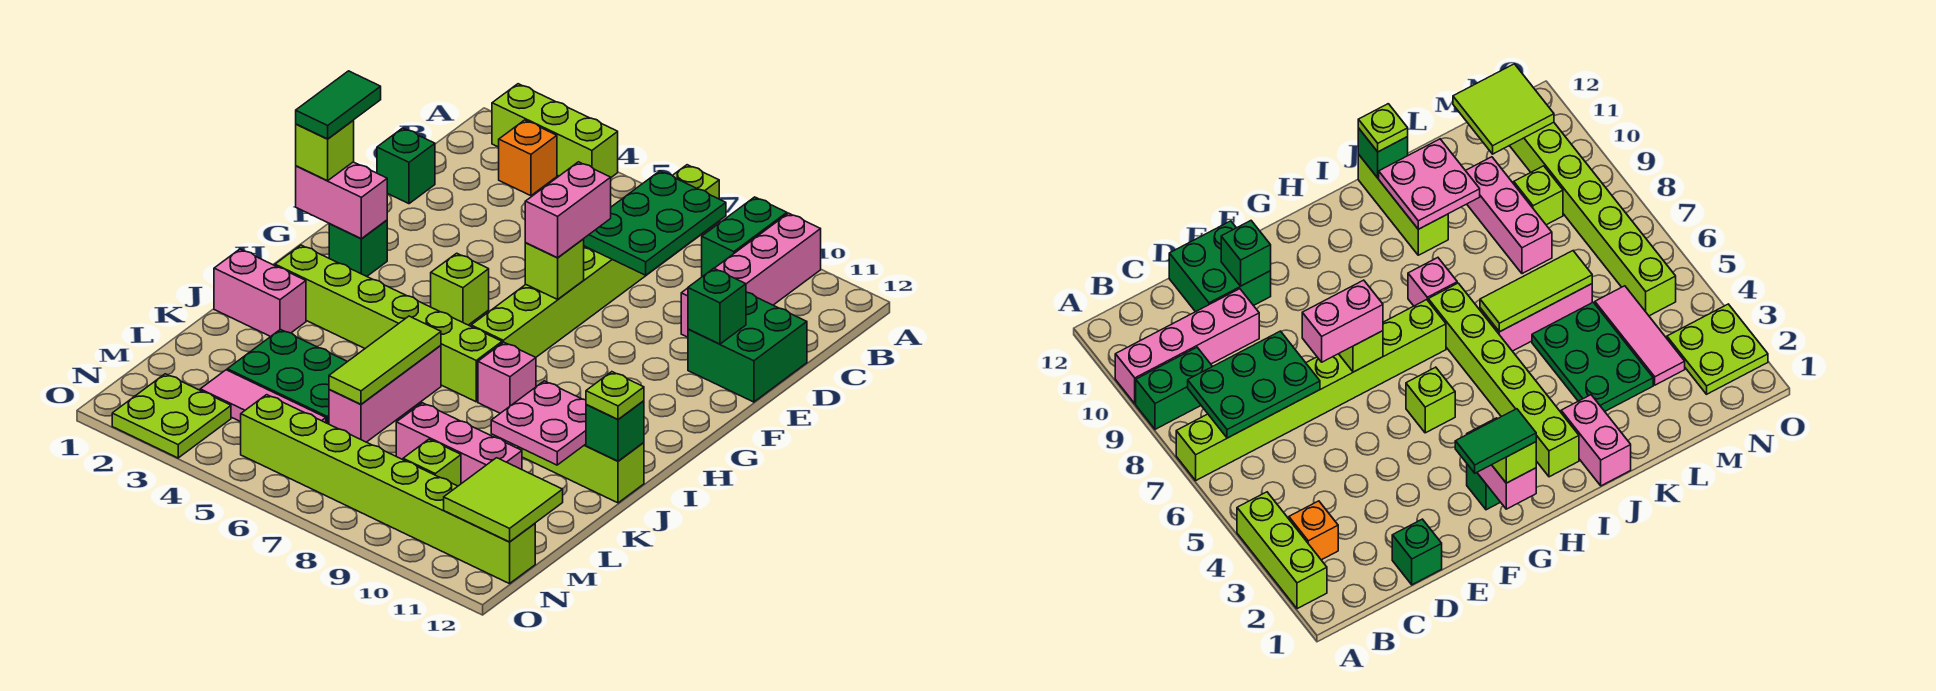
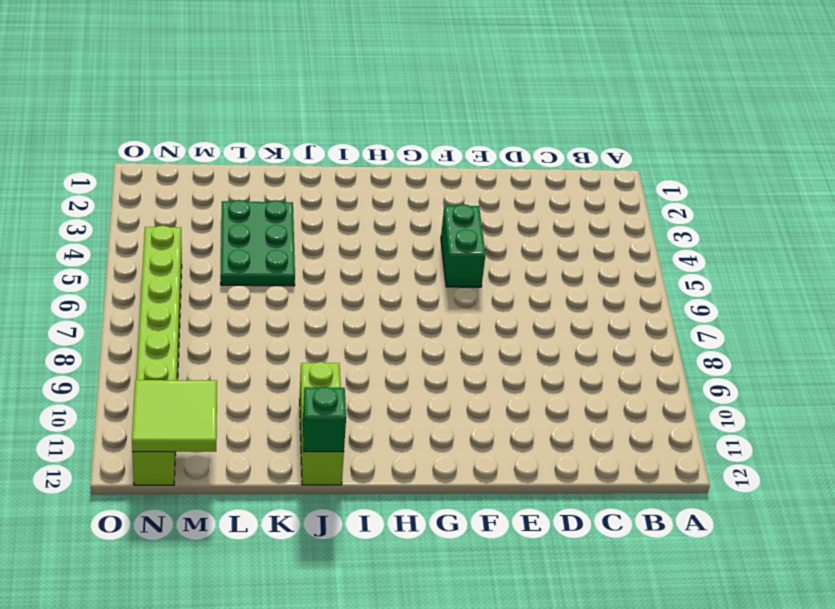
green brick F4:F5 level 1 -> green brick A9:B9 level 1
none -> lime brick A2:A4 level 1
none -> lime brick A7:H7 level 1
none -> pink brick A10:D10 level 1
none -> orange brick B3 level 1

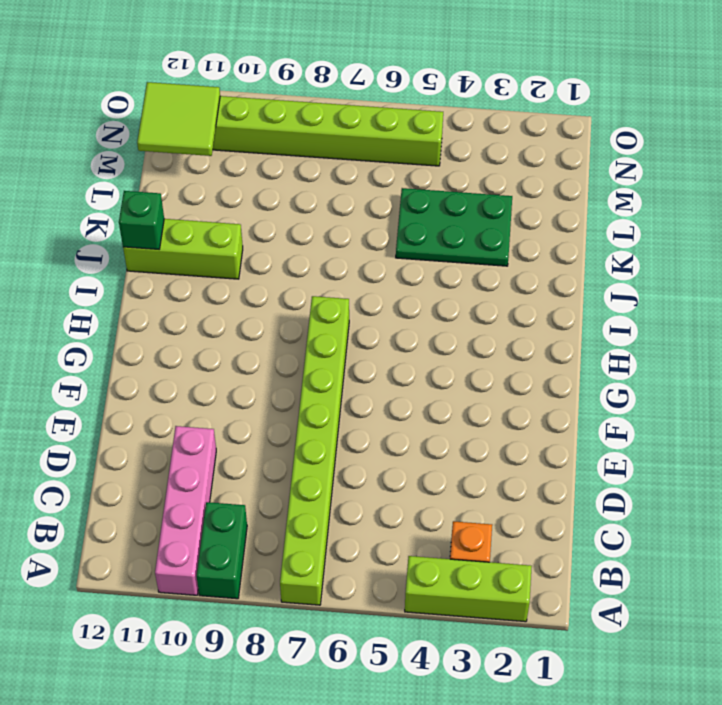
none -> green brick D1 level 1
none -> green brick D11:E12 level 1
none -> green brick G2 level 1
none -> lime brick G5 level 1

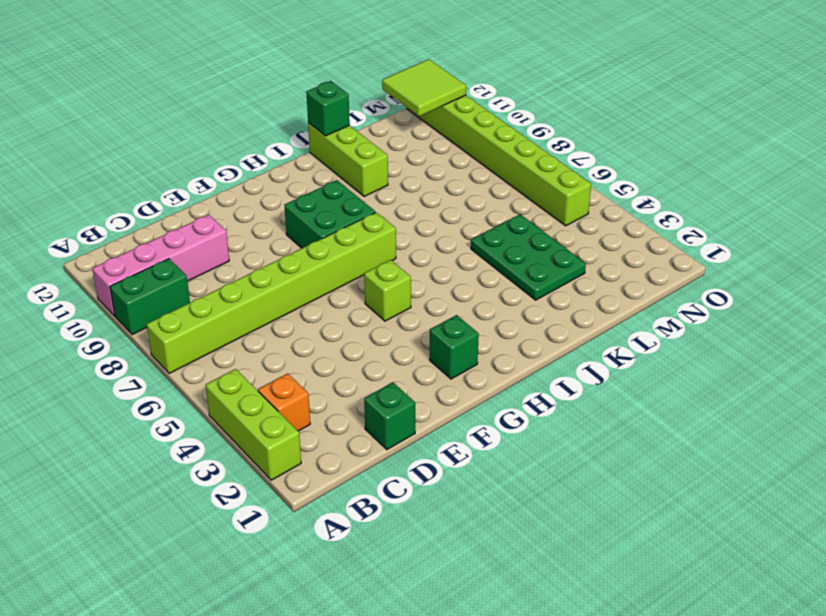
green brick G8:H9 level 1 -> green brick D11:E12 level 1
none -> lime brick I2:I7 level 1
none -> pink brick I8 level 1
none -> pink brick J1:J2 level 1
none -> pink brick J6:L6 level 1

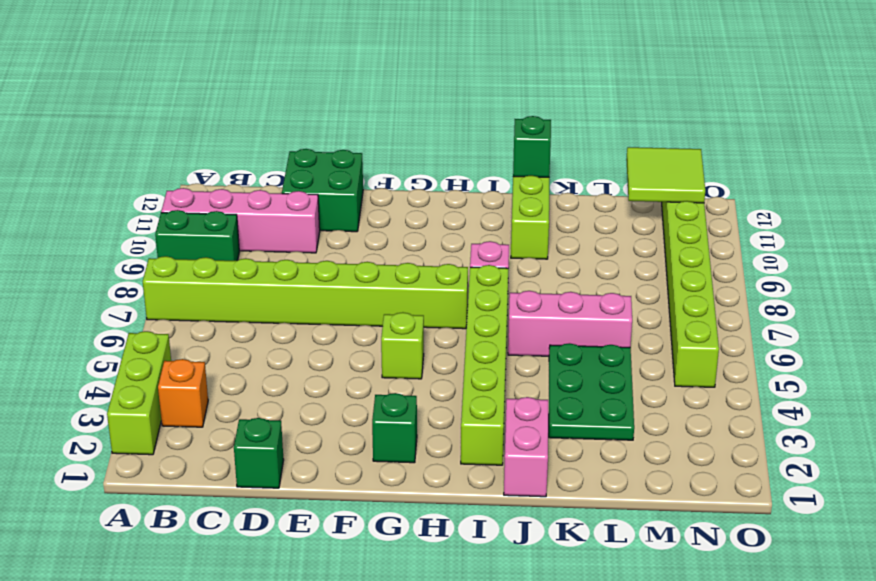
none -> pink brick L8:L10 level 1
none -> pink tile M3:M5 level 1
none -> lime brick M9 level 1
none -> lime plate N2:O3 level 1

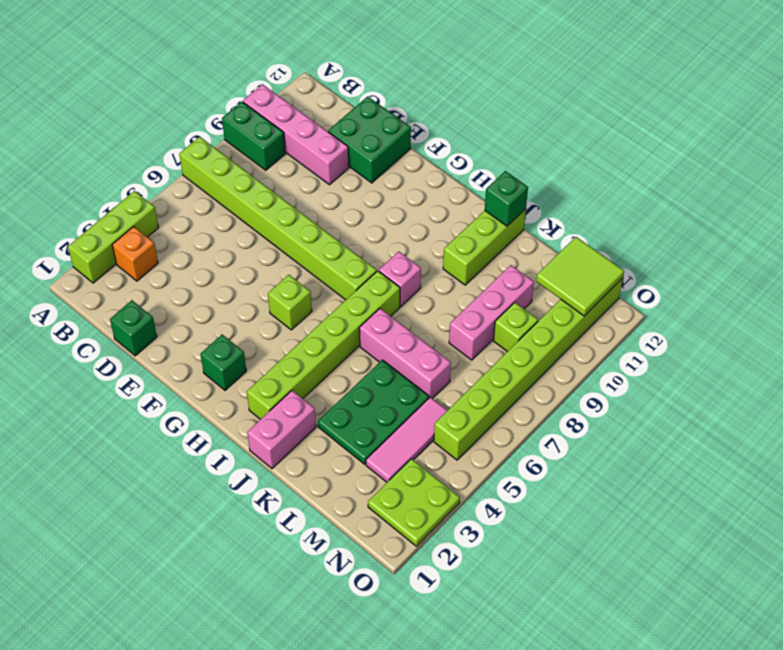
none -> green plate B7:D8 level 2
none -> green brick E11 level 2
none -> lime brick F7 level 2
none -> pink brick G1:G2 level 2

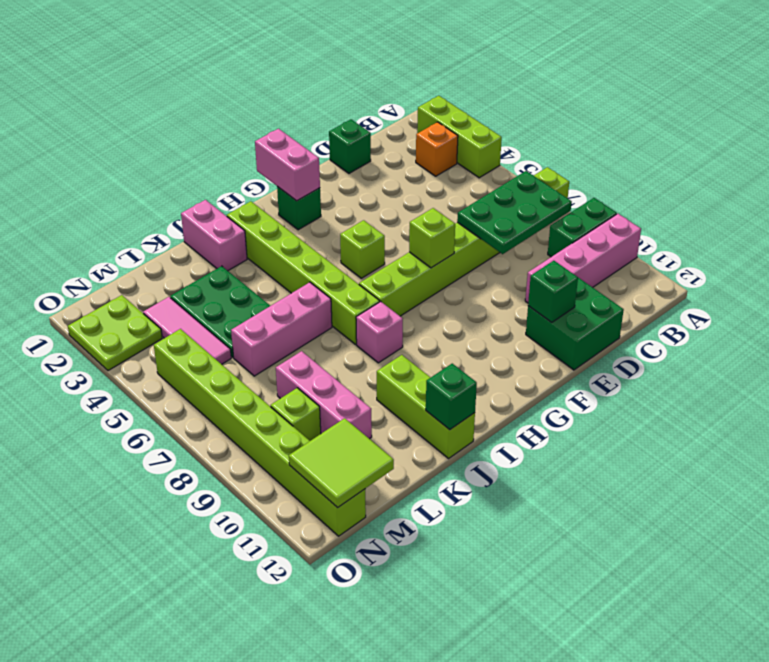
none -> lime tile J6:L6 level 2
none -> pink plate J10:K11 level 2
none -> pink brick E7:F7 level 3
none -> lime brick G1 level 3

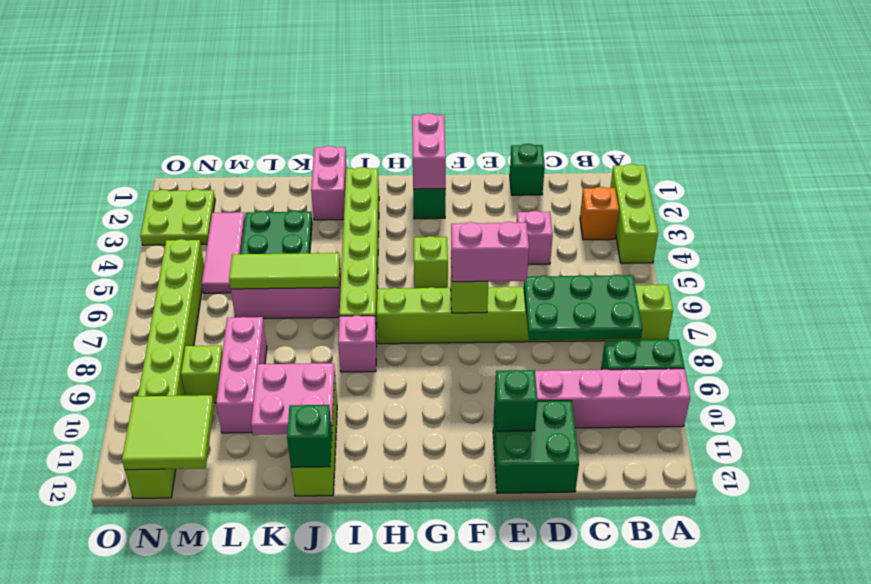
pink brick D4 level 1 -> none
none -> lime brick G1 level 3
none -> lime plate J12 level 3
none -> green tile F1:G1 level 4

